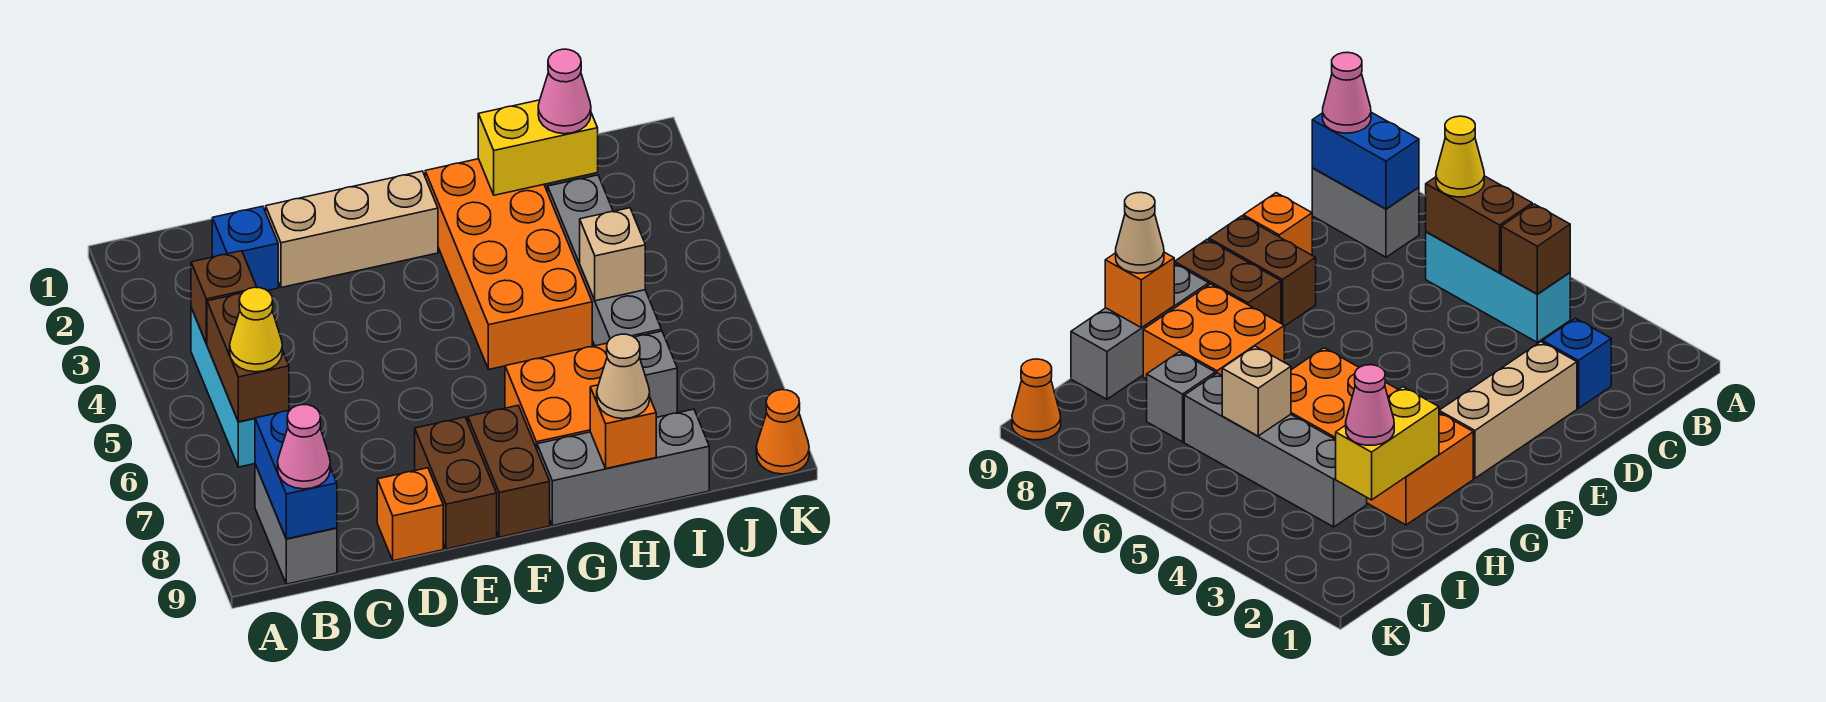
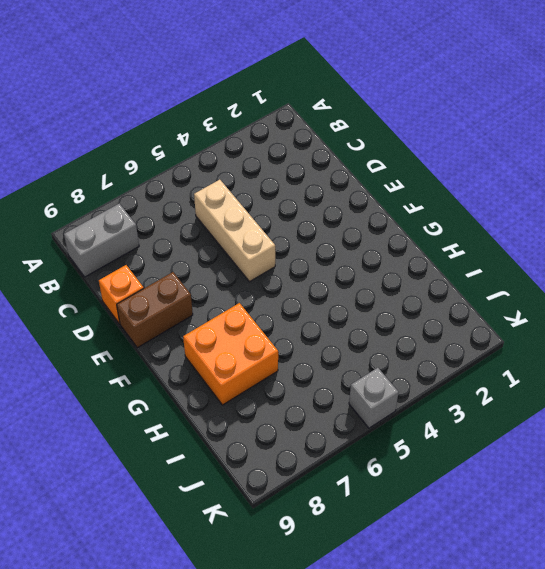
tan brick C5:E5 level 1 -> tan brick D2:F2 level 1
grey brick K5 level 1 -> grey brick I7 level 1
none -> cyan brick B4:B6 level 1
none -> blue brick C2 level 1
none -> brown brick F8:F9 level 1

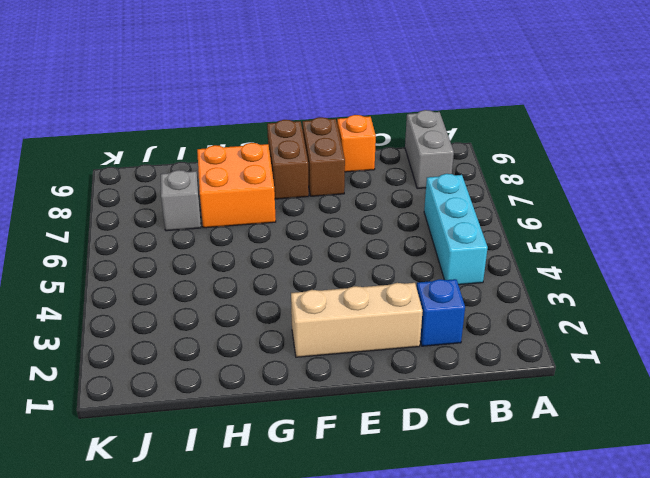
none -> orange brick G2:H5 level 1
none -> grey brick G9:I9 level 1
none -> grey brick I3:I6 level 1

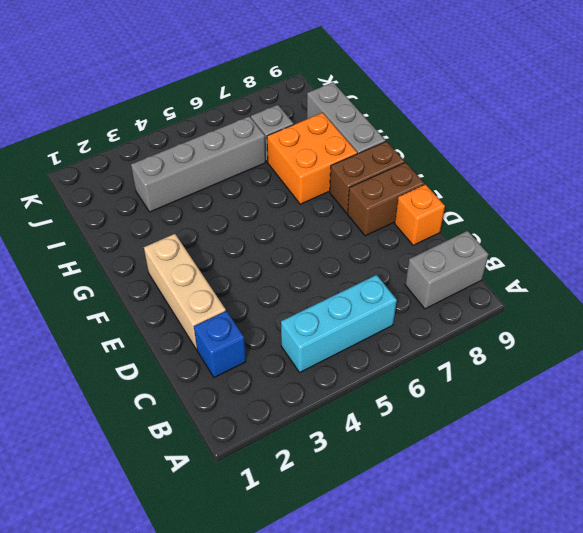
none -> orange brick G2:H5 level 1
none -> orange cone K9 level 1
none -> brown brick B4 level 2

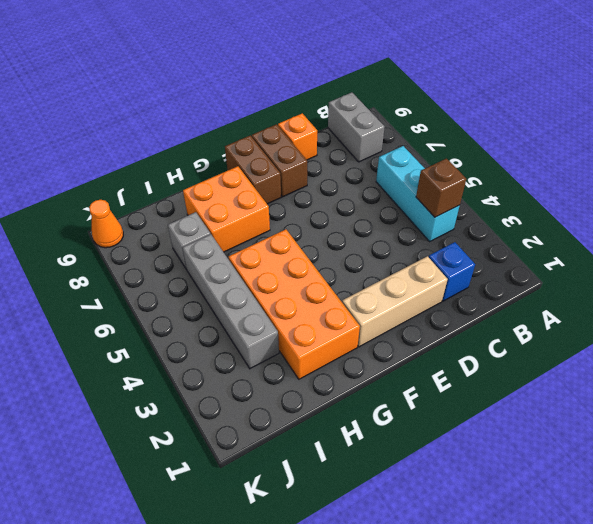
none -> grey brick G9:I9 level 1
none -> brown brick B5:B6 level 2
none -> blue brick B8:B9 level 2

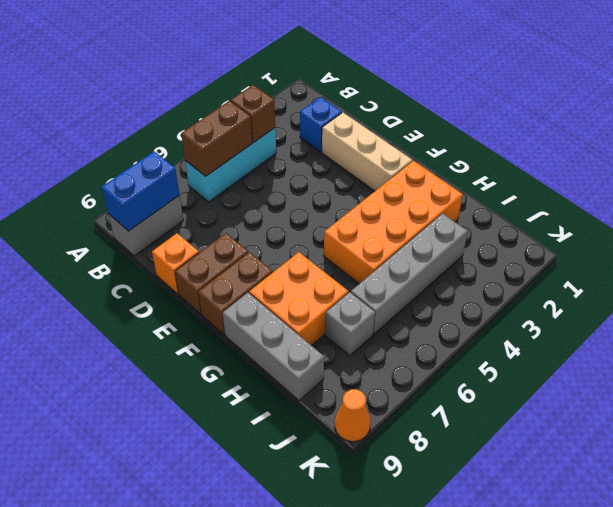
none -> yellow brick H2:I2 level 2
none -> orange brick H9 level 2
none -> tan brick I5 level 2

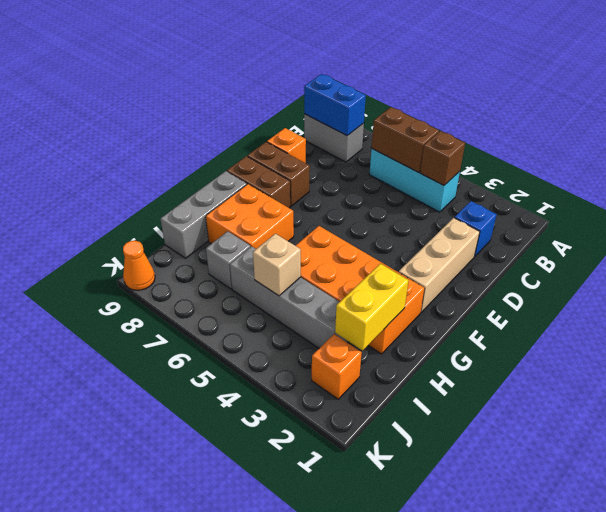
orange brick J2 level 1 -> orange brick H9 level 2
none -> yellow cone B6 level 3
none -> pink cone B9 level 3
none -> tan cone H9 level 3

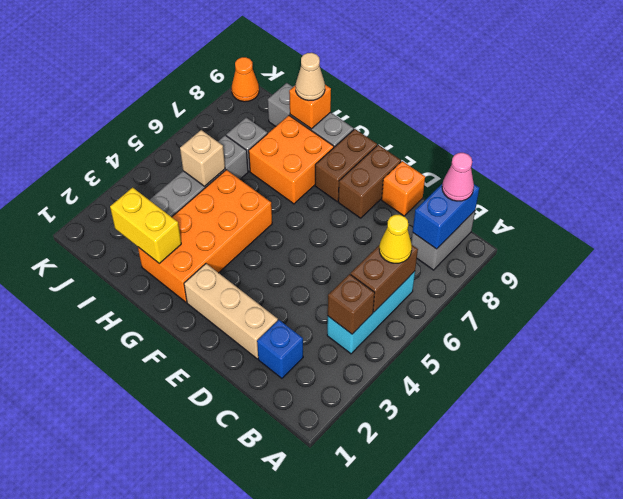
none -> pink cone I2 level 3

